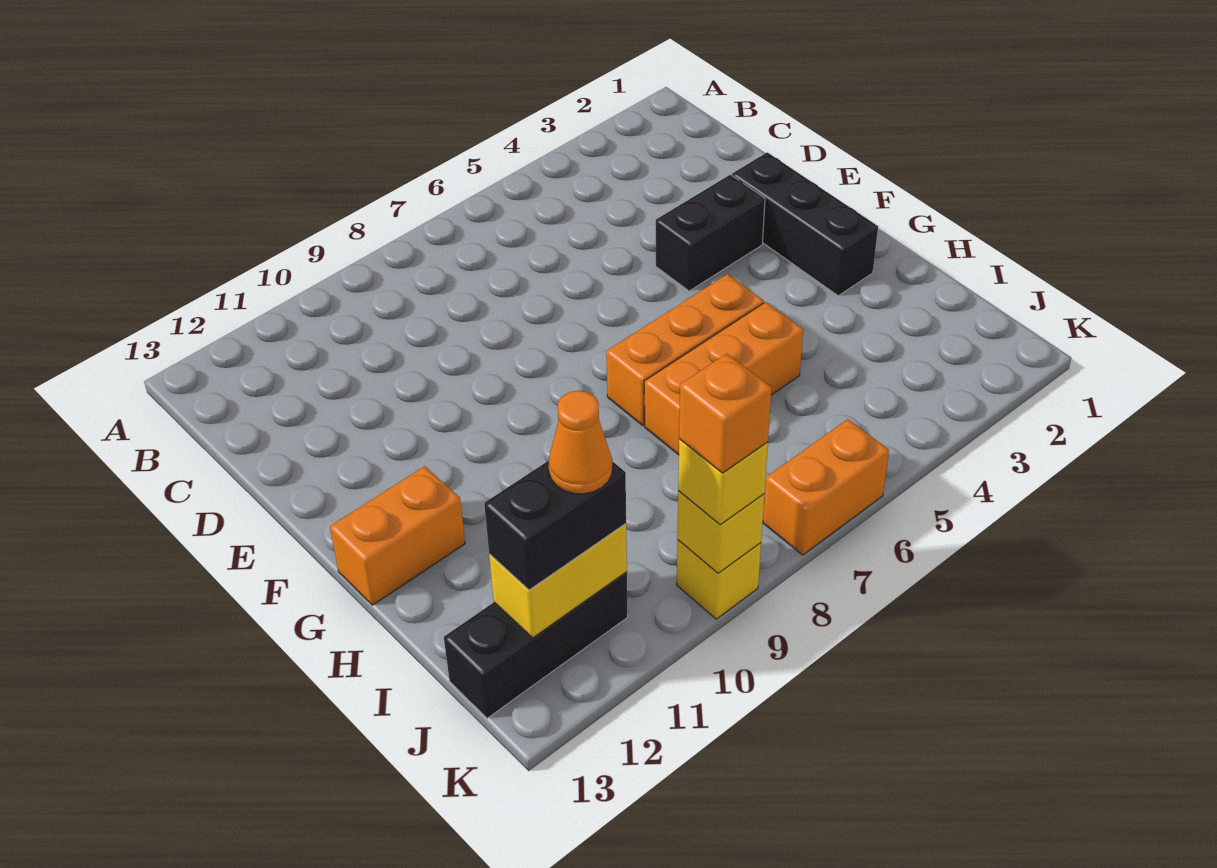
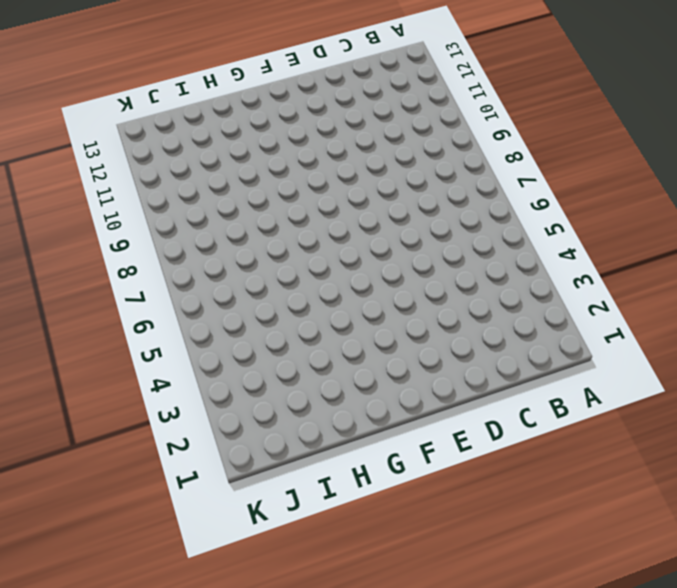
none -> black brick E2:G2 level 1
none -> black brick E3:E4 level 1
none -> orange brick G5:G7 level 1

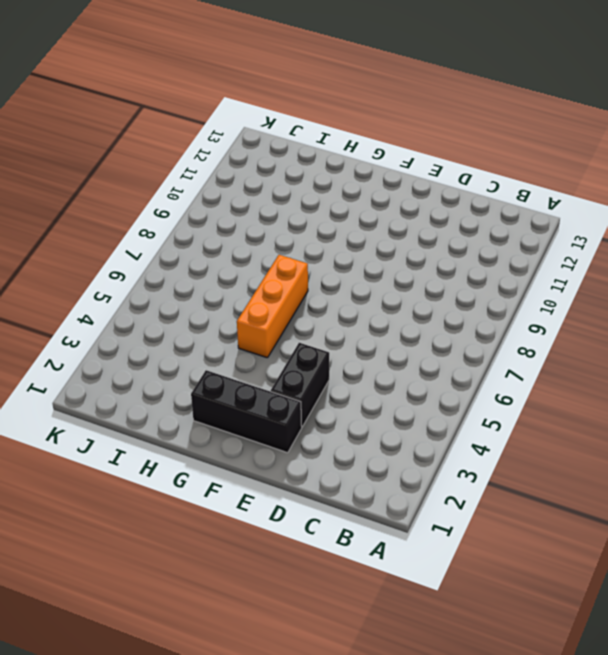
none -> orange brick G12:G13 level 1
none -> orange brick H5:H7 level 1
none -> black brick J11:J13 level 1

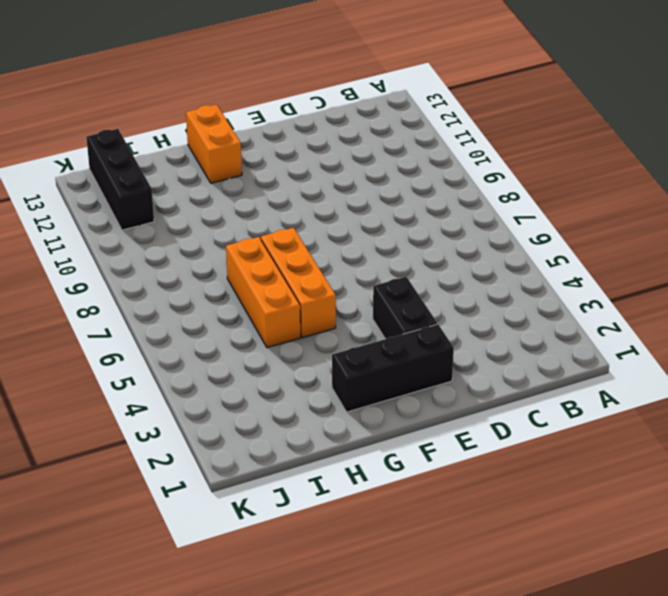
none -> orange brick K6:K7 level 1
none -> yellow brick K9 level 1
none -> yellow brick J11:J12 level 2

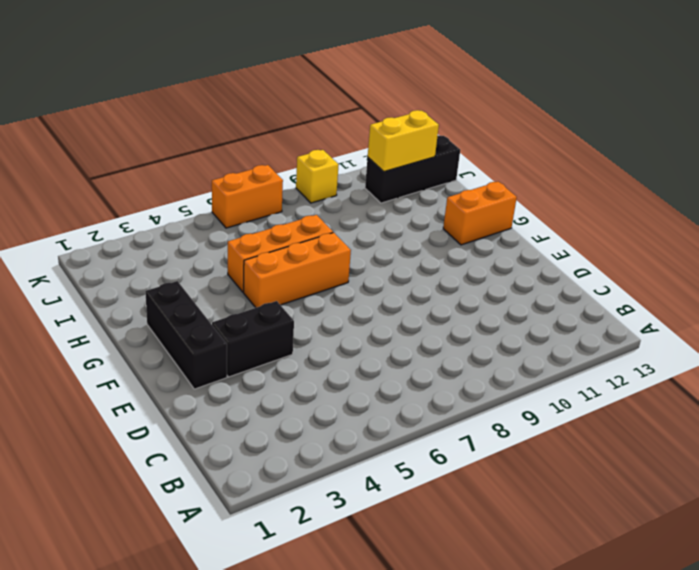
none -> yellow brick K9 level 2
none -> black brick J11:J12 level 3
none -> yellow brick K9 level 3

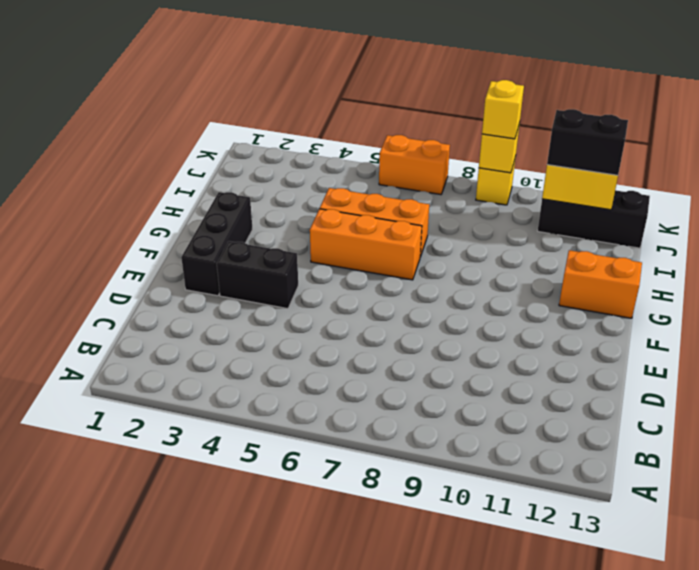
none -> orange cone J11 level 4
none -> orange brick K9 level 4

